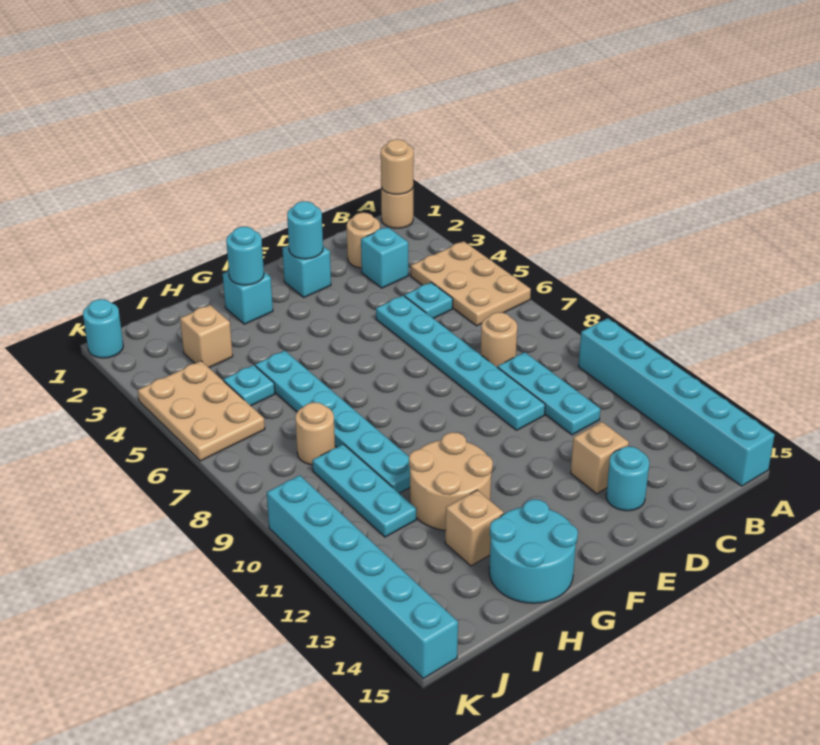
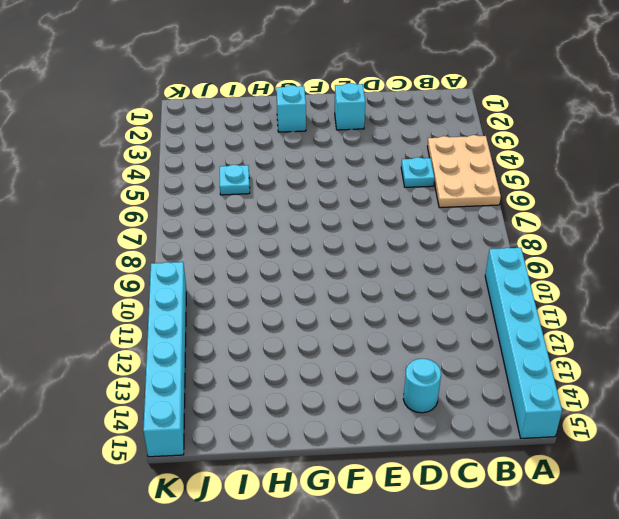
none -> tan round brick A1 level 1
none -> tan round brick C2 level 1
none -> cyan brick C3 level 1

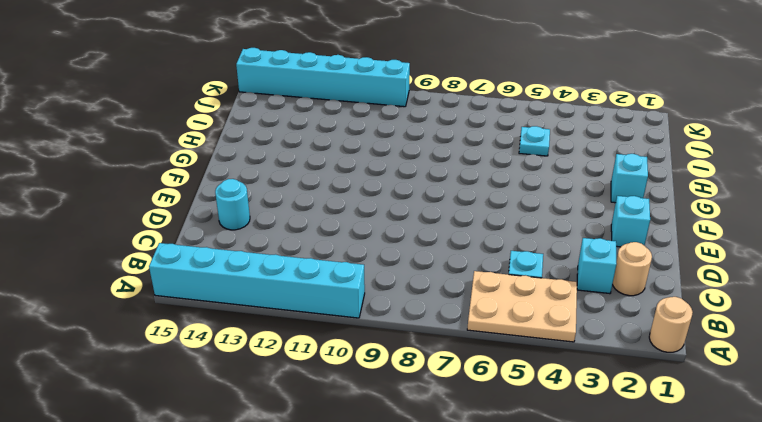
none -> tan round brick C8 level 1
none -> cyan plate C9:C11 level 1
none -> cyan plate D5:D10 level 1

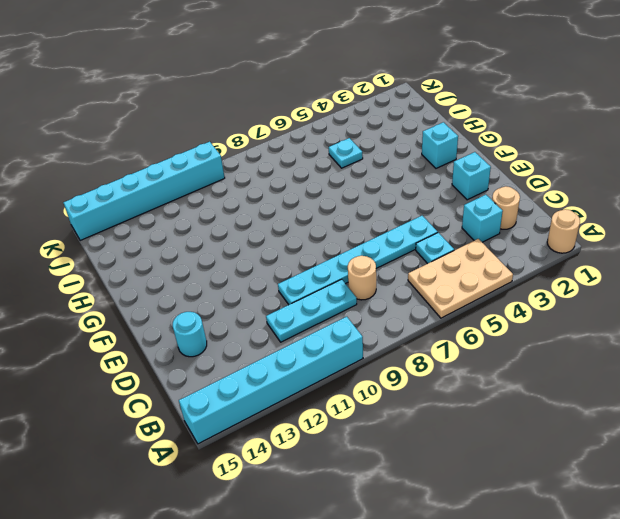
none -> tan brick D13 level 1
none -> tan round brick G11:H12 level 1
none -> cyan round brick G14:H15 level 1

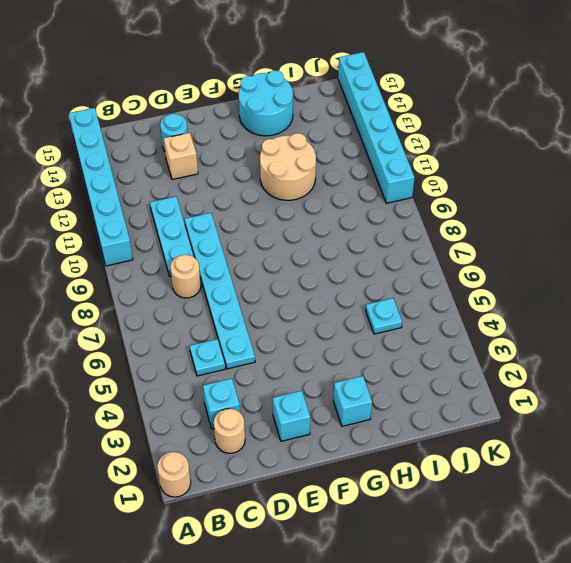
none -> tan plate A4:B6 level 1
none -> cyan plate H5:H10 level 1
none -> tan brick H13 level 1

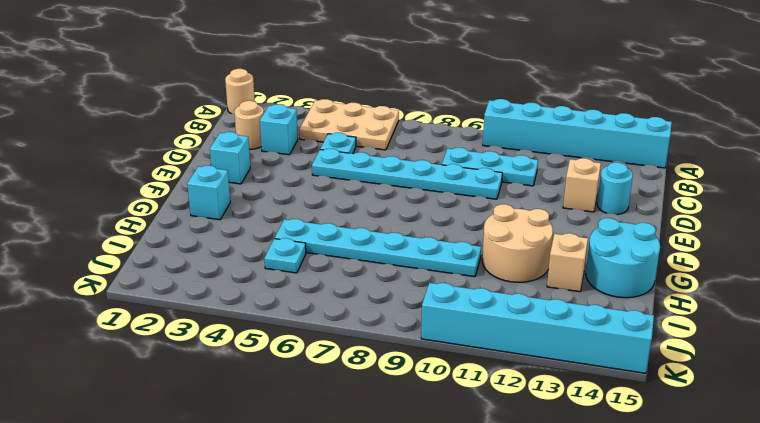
none -> tan round brick C8 level 1
none -> tan brick I3 level 1
none -> tan round brick I8 level 1

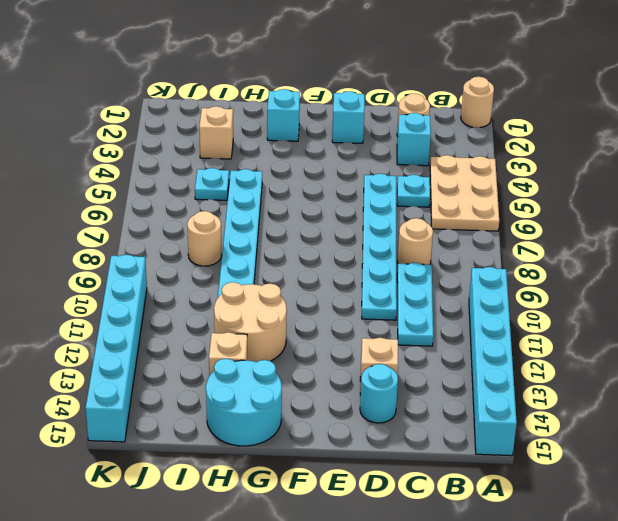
none -> cyan plate I9:I11 level 1
none -> tan plate J4:K6 level 1
none -> cyan round brick K1 level 1

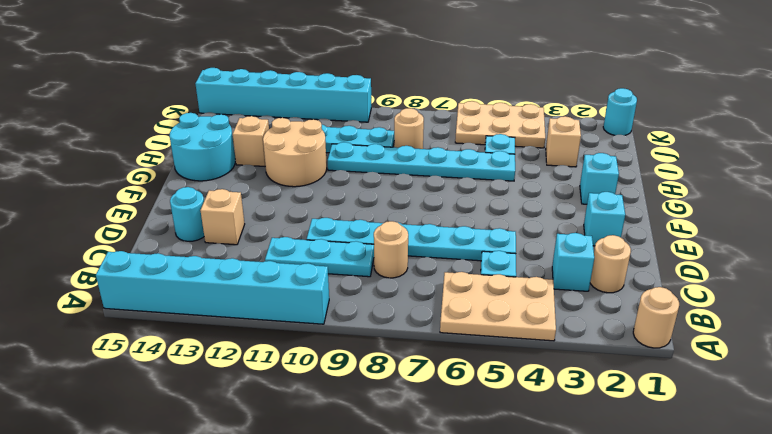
none -> tan round brick A1 level 2
none -> cyan round brick E2 level 2
none -> cyan round brick G2 level 2

